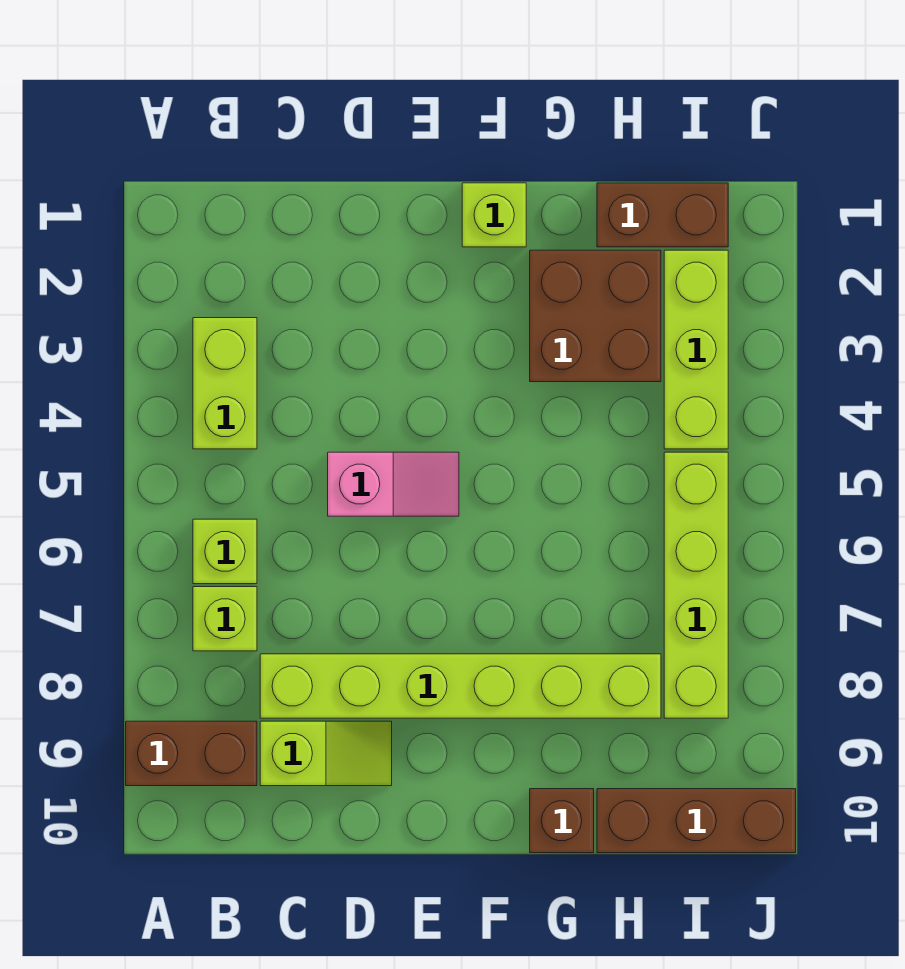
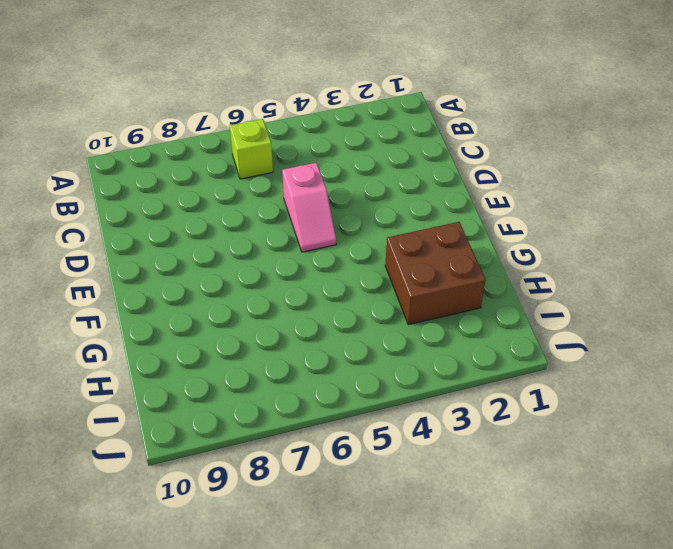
none -> brown brick A9:B9 level 1
none -> lime brick B3:B4 level 1
none -> lime brick B7 level 1

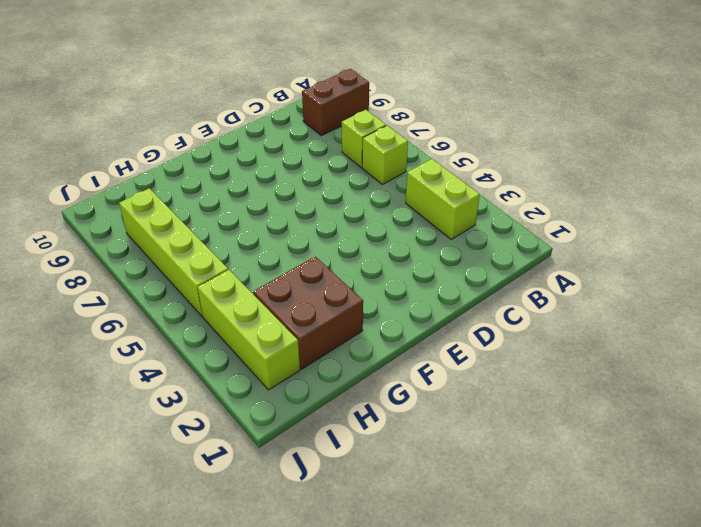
none -> lime brick C8:H8 level 1
none -> lime slope C9:D9 level 1 top C
none -> pink slope D5:E5 level 1 top D

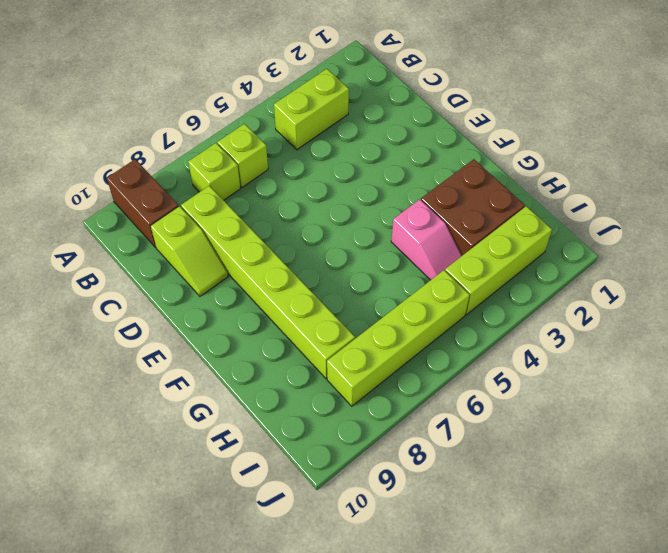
pink slope G4:H4 level 1 top G -> pink slope D5:E5 level 1 top D
none -> lime brick F1 level 1
none -> brown brick G10 level 1
none -> brown brick H1:I1 level 1

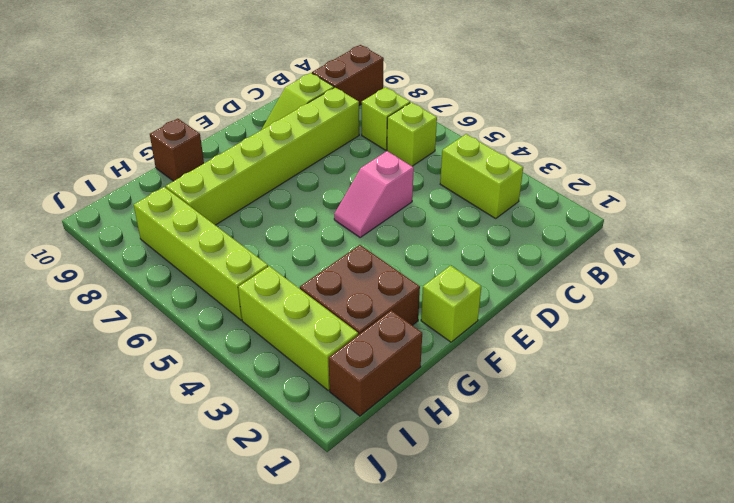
none -> brown brick H10:J10 level 1

